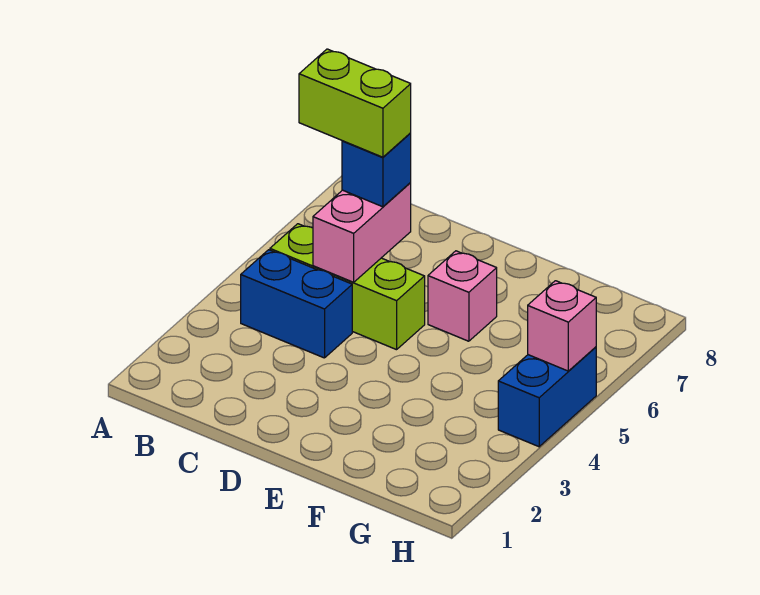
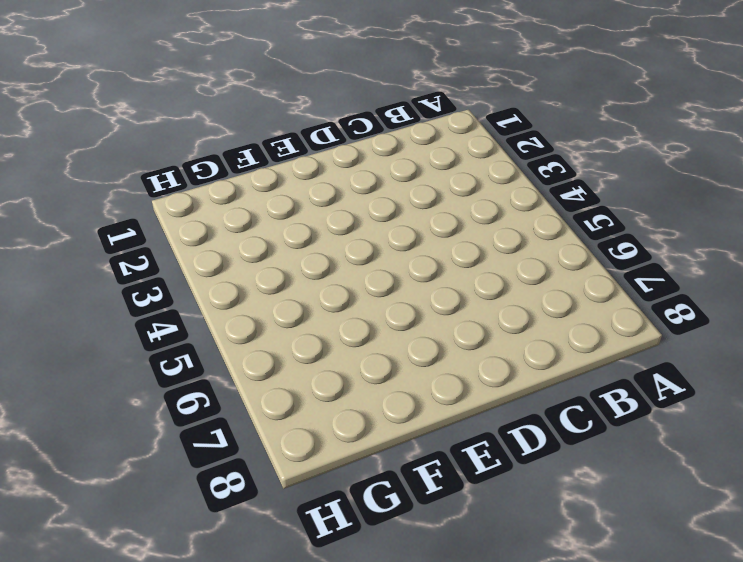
none -> blue brick B4:C4 level 1
none -> lime brick B5:D5 level 1

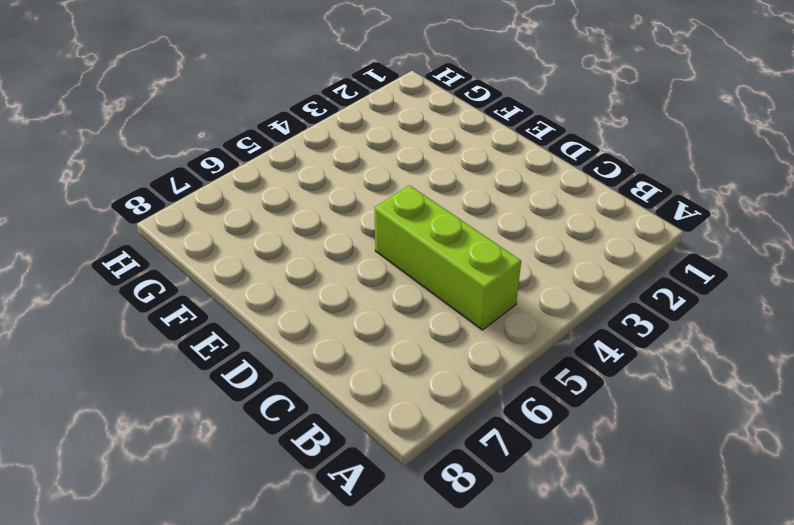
none -> blue brick B4:C4 level 1
none -> pink brick E6 level 1

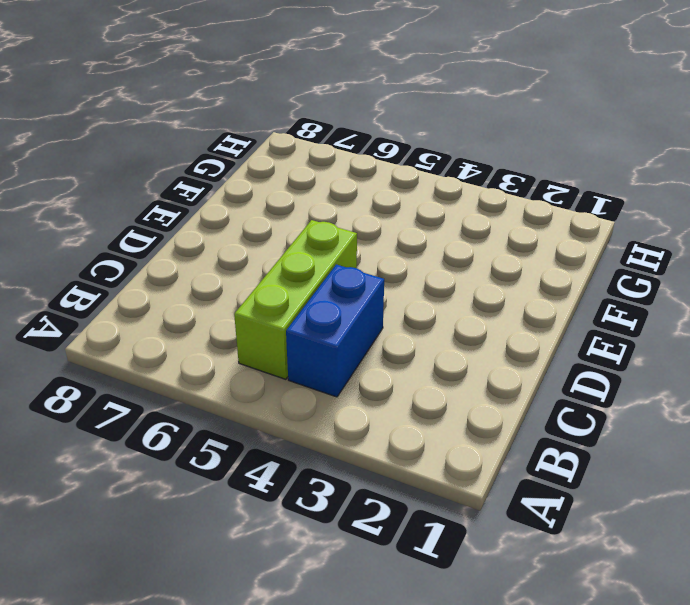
none -> pink brick E6 level 1
none -> blue brick H4:H5 level 1

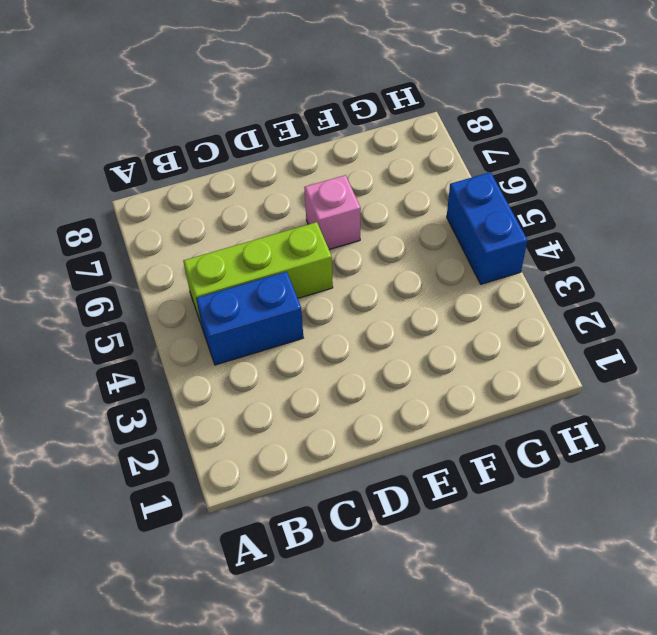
none -> pink brick C5:C6 level 2
none -> pink brick H5 level 2

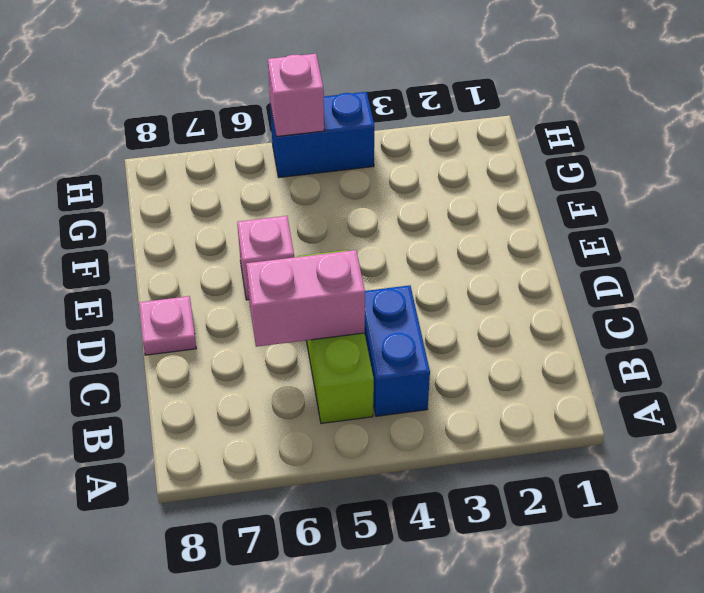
pink plate D8 level 1 -> none
none -> blue brick C6 level 3
none -> lime brick B6:C6 level 4

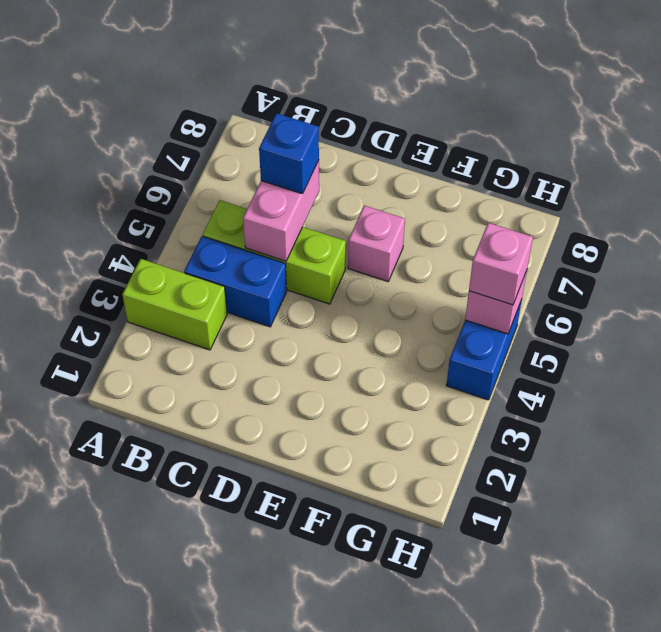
lime brick A3:B3 level 1 -> lime brick B6:C6 level 4
pink brick H5 level 3 -> none

